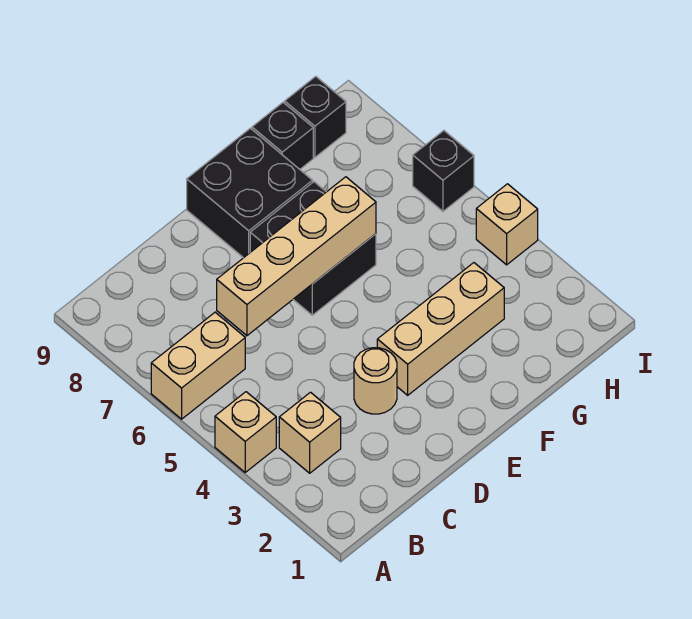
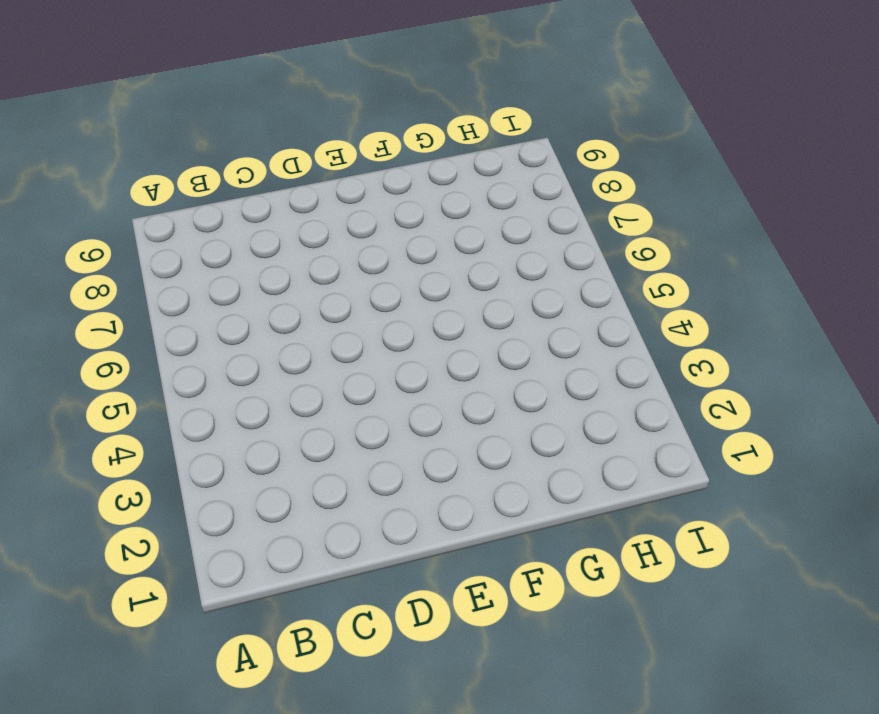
none -> tan brick A4 level 1
none -> tan brick A6:B6 level 1
none -> tan brick B3 level 1

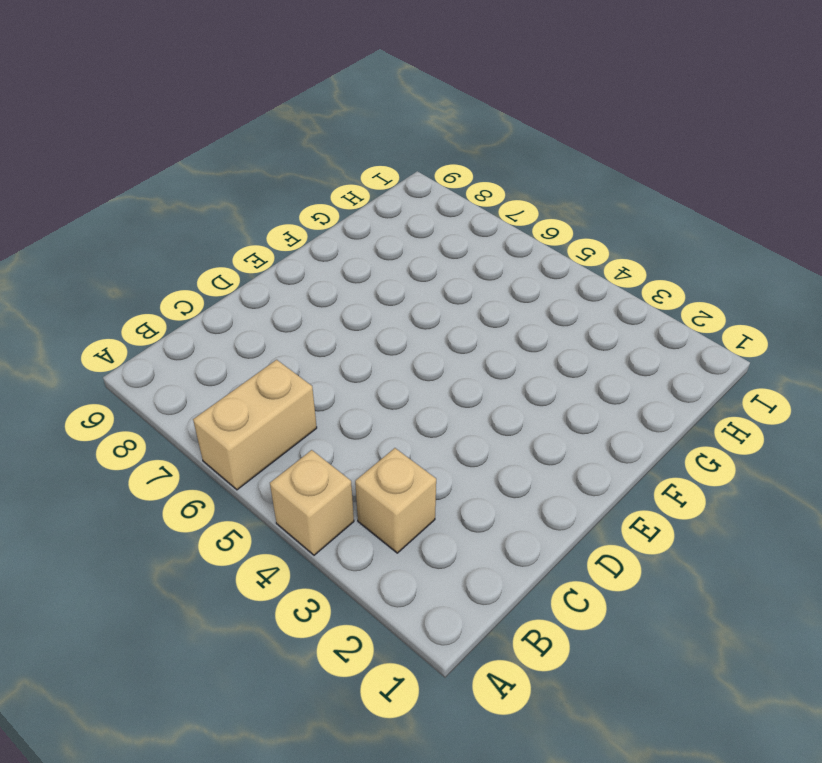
none -> tan round brick D3 level 1
none -> tan brick E3:G3 level 1
none -> black brick E6:F7 level 1

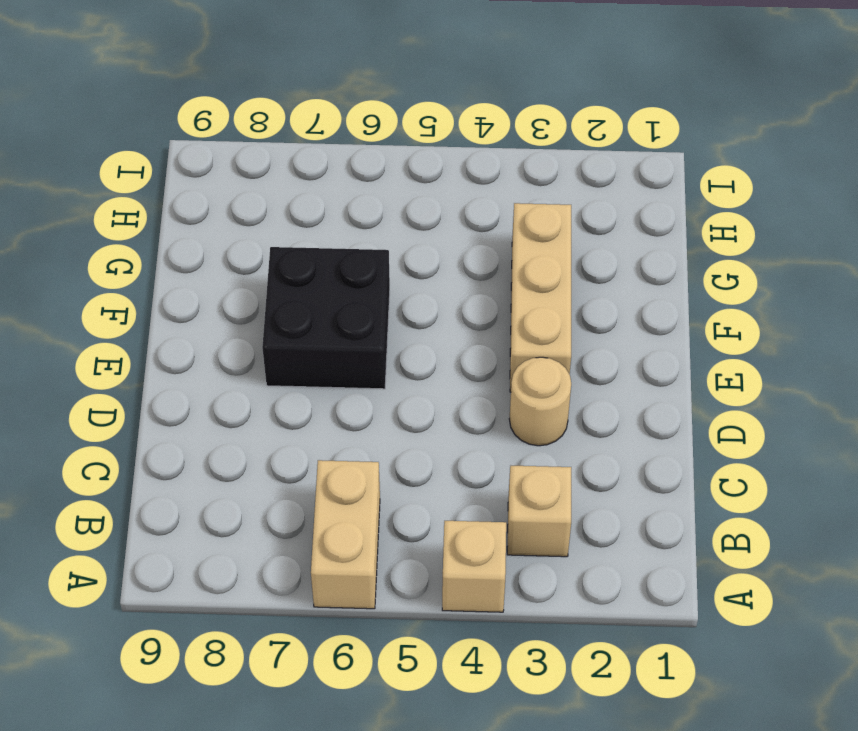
none -> black brick E8:F9 level 1
none -> black brick G9 level 1
none -> black brick H9 level 1

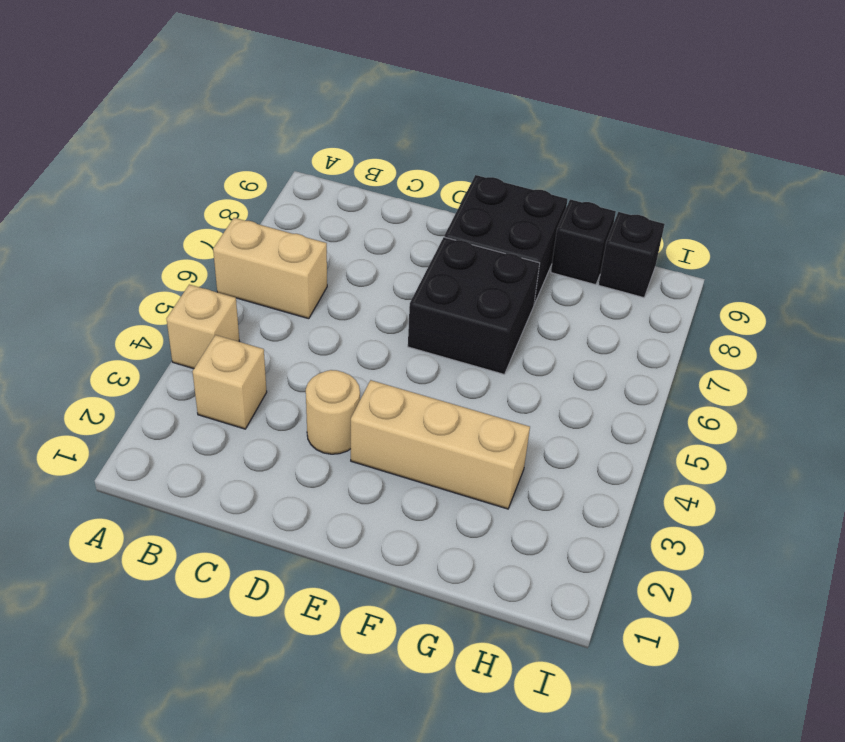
none -> tan brick I4 level 1
none -> black brick I6 level 1
none -> tan brick C6:F6 level 2

